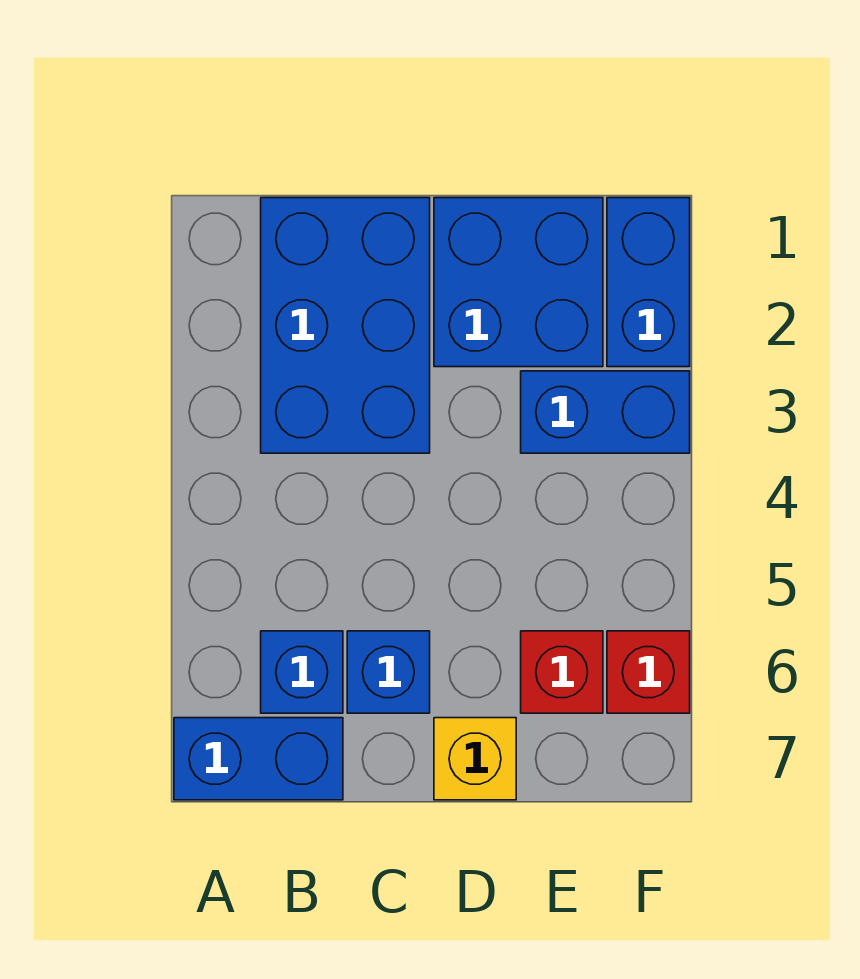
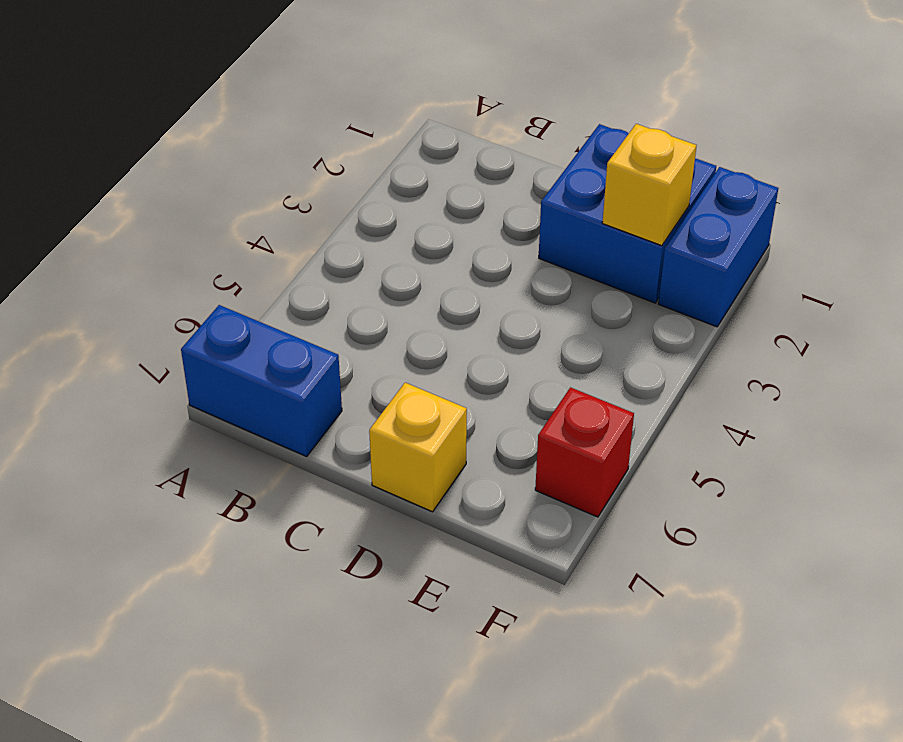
yellow brick E2 level 2 -> none
none -> blue brick B1:C3 level 1
none -> blue brick B6 level 1

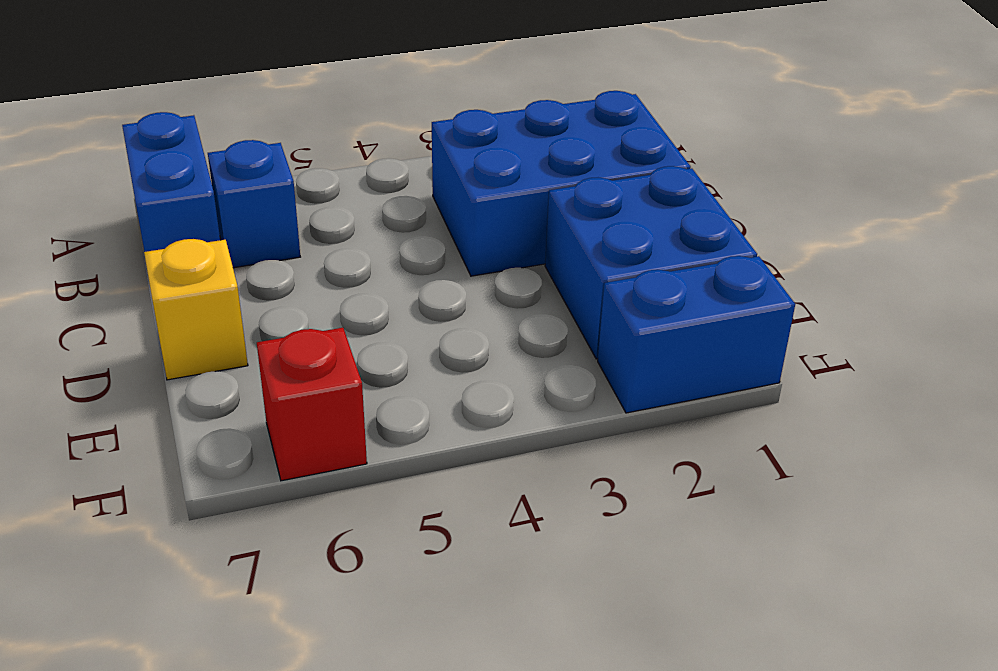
none -> blue brick C6 level 1
none -> blue brick E3:F3 level 1

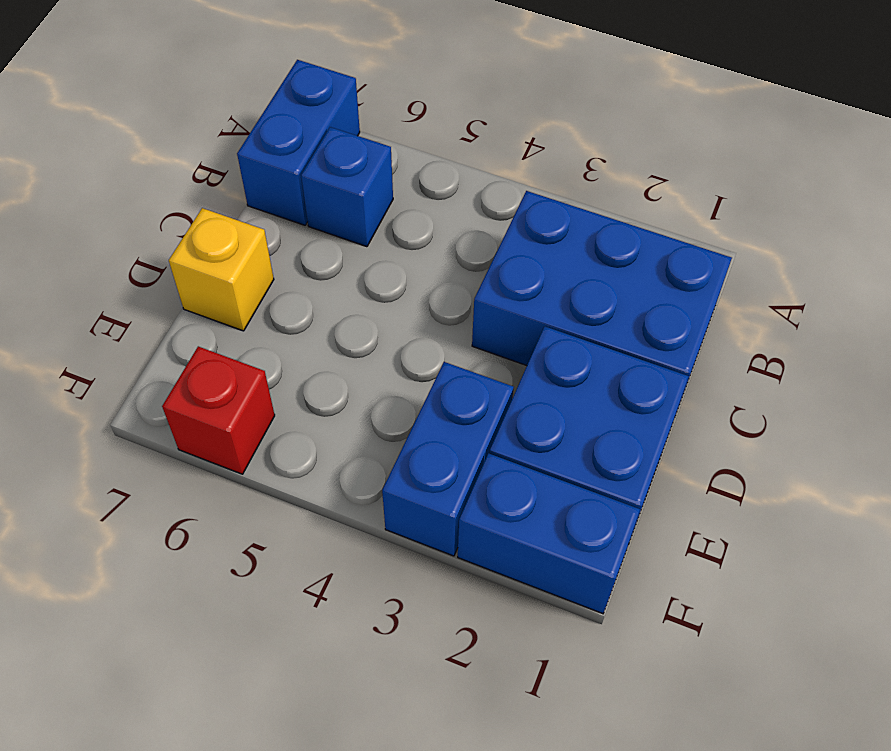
none -> blue brick C6 level 1
none -> red brick E6 level 1

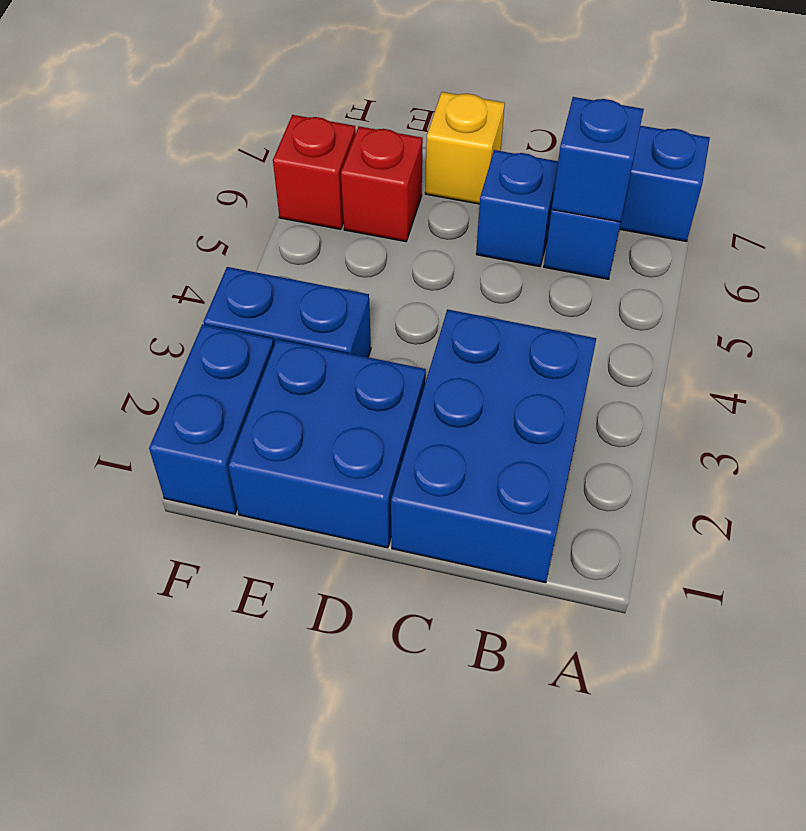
blue brick B6 level 2 -> none

